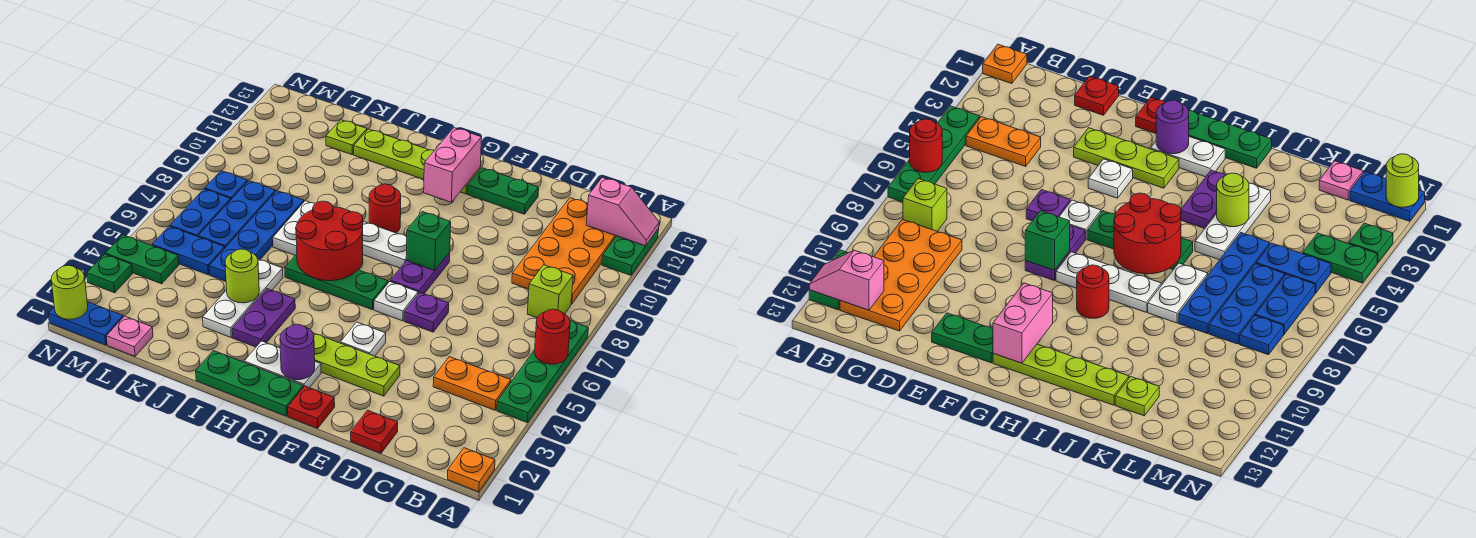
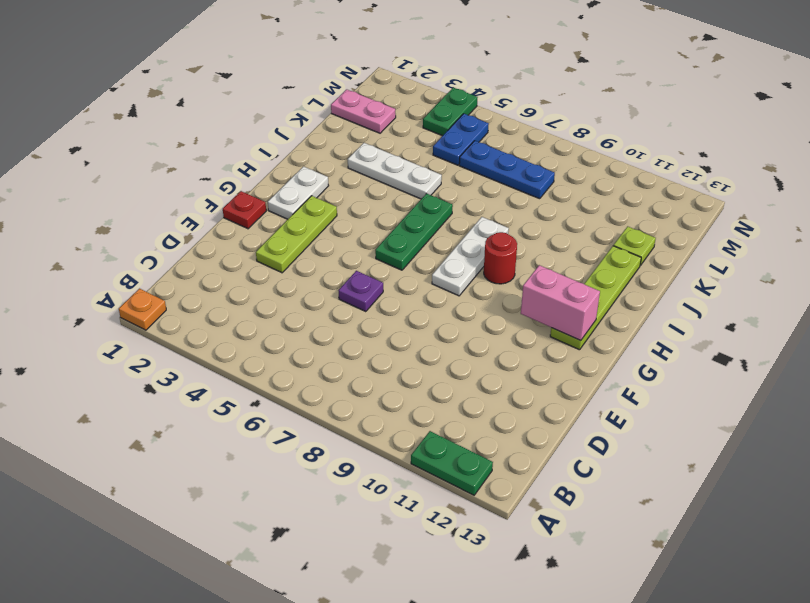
pink plate L1:L2 level 1 -> pink plate L1 level 1
none -> green plate A4:A7 level 1
none -> orange plate B4:C4 level 1
none -> lime brick B8 level 1
none -> orange plate B9:C12 level 1

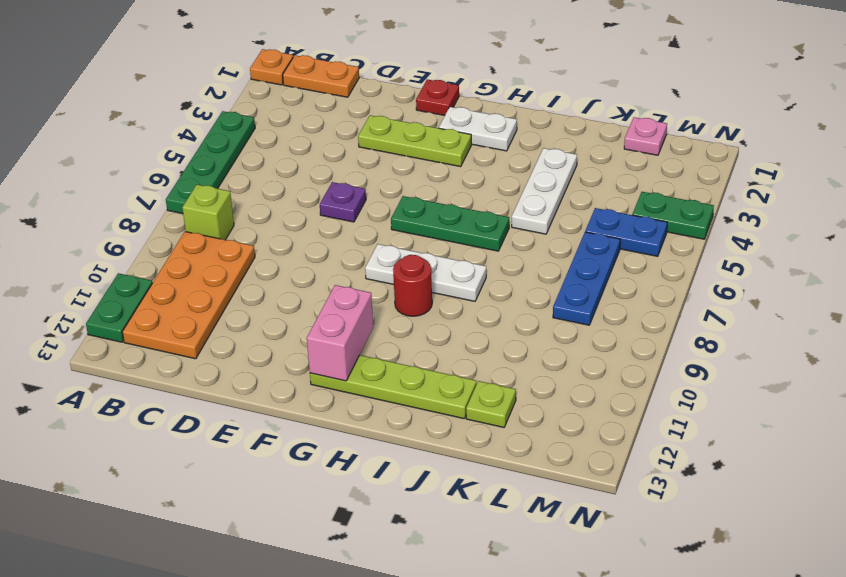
orange plate B1:C1 level 1 -> orange plate B4:C4 level 1
none -> red plate D1 level 1
none -> green plate E12:F12 level 1
none -> white plate F4 level 1
none -> white plate F6 level 1

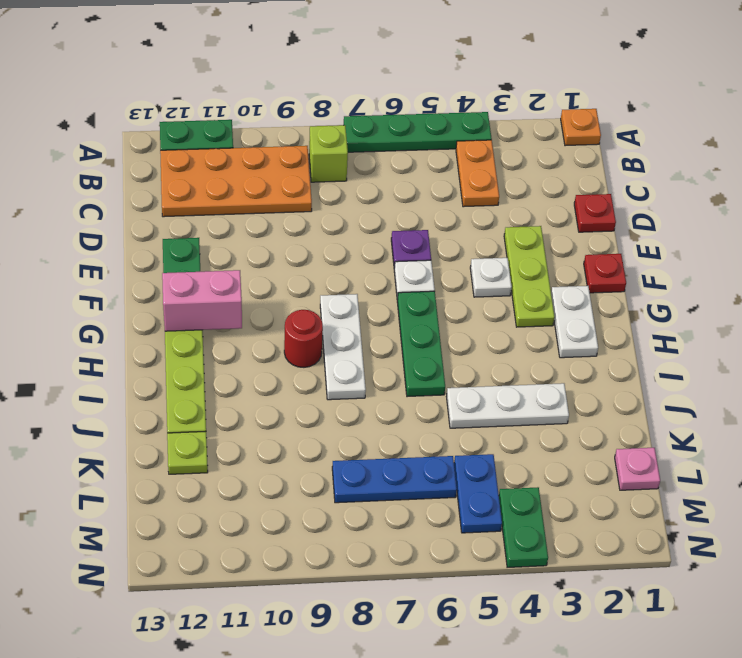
none -> purple plate F7:F8 level 1
none -> green plate G1:I1 level 1
none -> purple plate I3:I4 level 1
none -> white plate J7:J8 level 1

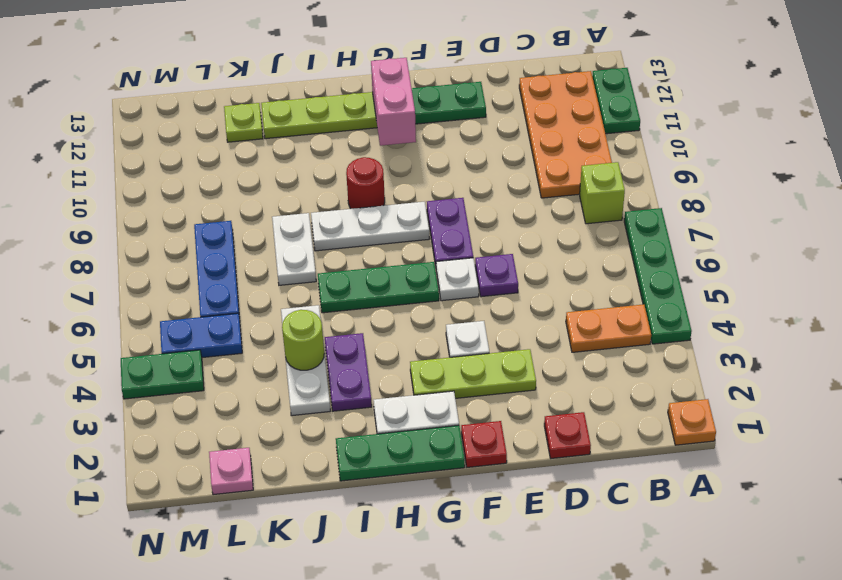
none -> blue plate K5:K8 level 1
none -> blue plate M1:N1 level 1
none -> blue plate M6:M7 level 1
none -> blue plate M8 level 1

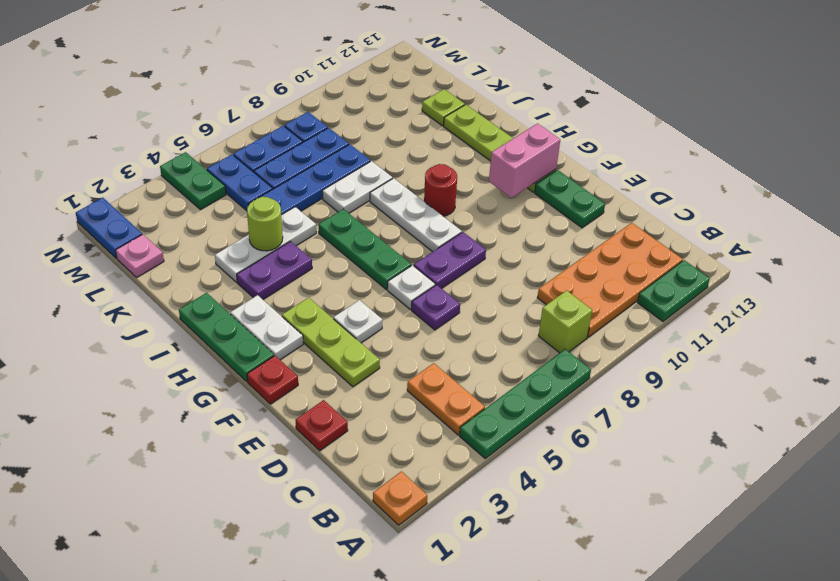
none -> green plate N3 level 1
none -> red round brick A6 level 2
none -> pink slope A12:B12 level 2 top B
none -> green brick F8 level 2

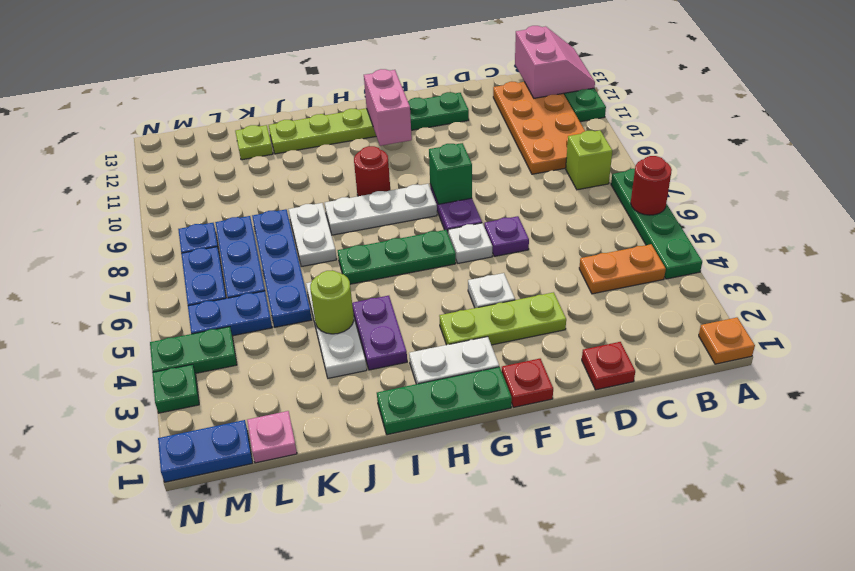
pink slope A12:B13 level 2 top B -> pink slope A12:B12 level 2 top B
none -> purple round brick G2 level 2
none -> red round brick H6:I7 level 2
none -> lime round brick N1 level 2

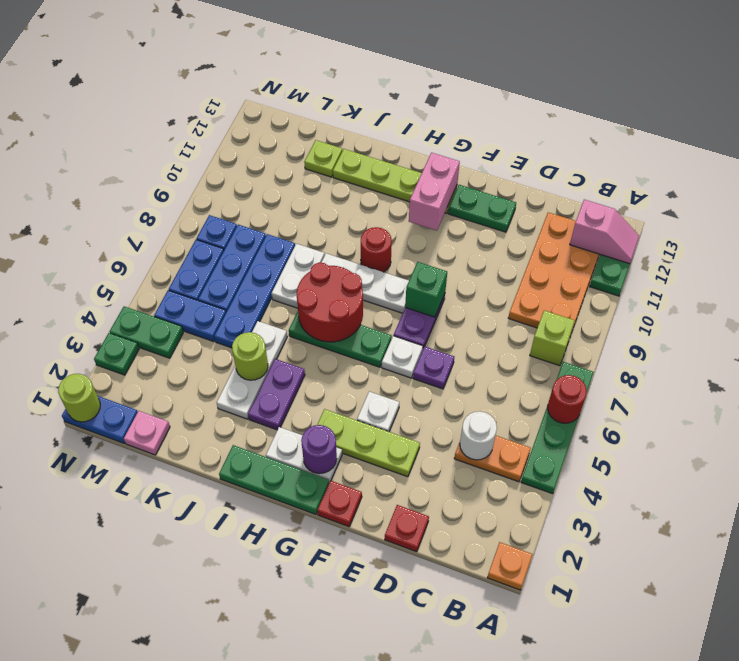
white round brick C4 level 2 -> none

